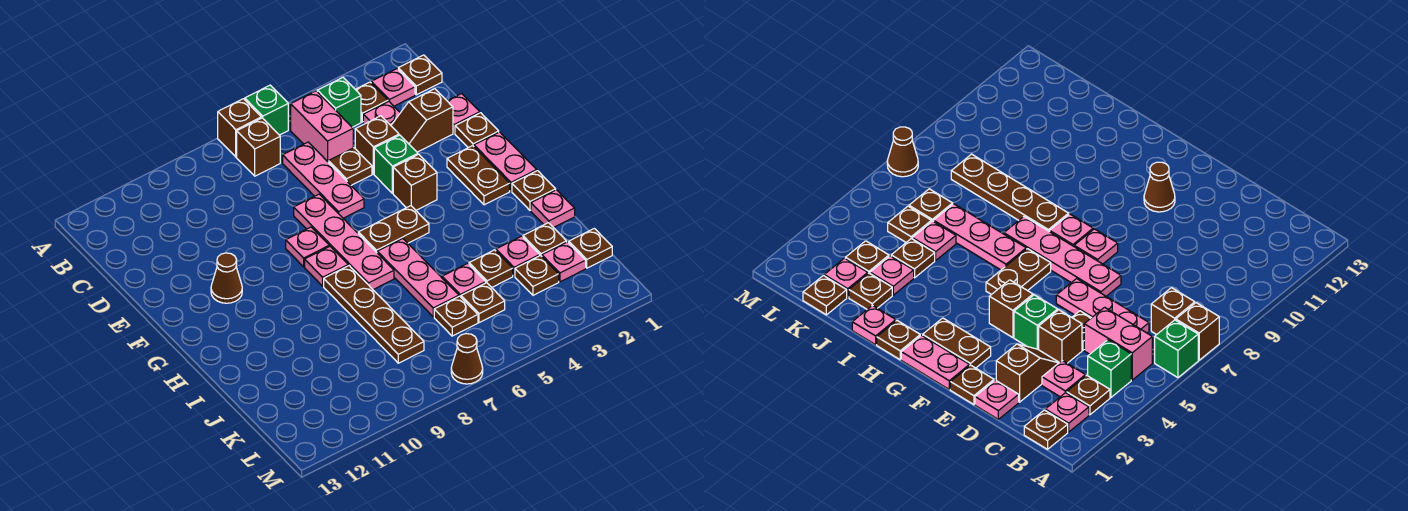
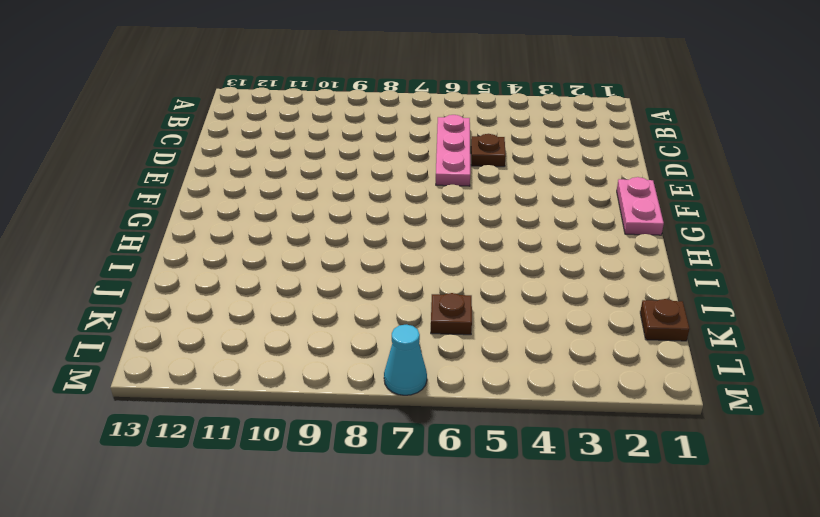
cyan cone M7 level 1 -> brown cone M7 level 1
none -> green brick A6 level 1
none -> brown brick A7 level 1
none -> brown plate B1 level 1
none -> pink plate B2 level 1

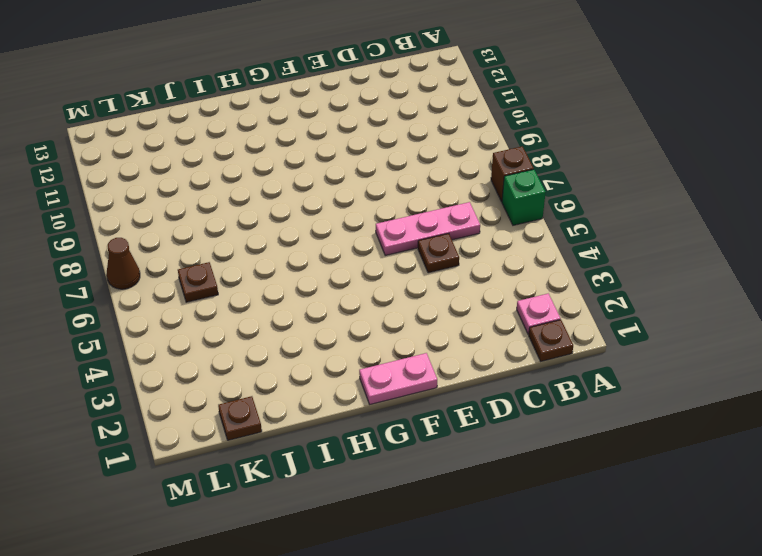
none -> brown plate B3 level 1
none -> green brick B4 level 1
none -> pink brick B5:C5 level 1
none -> brown brick B7 level 1

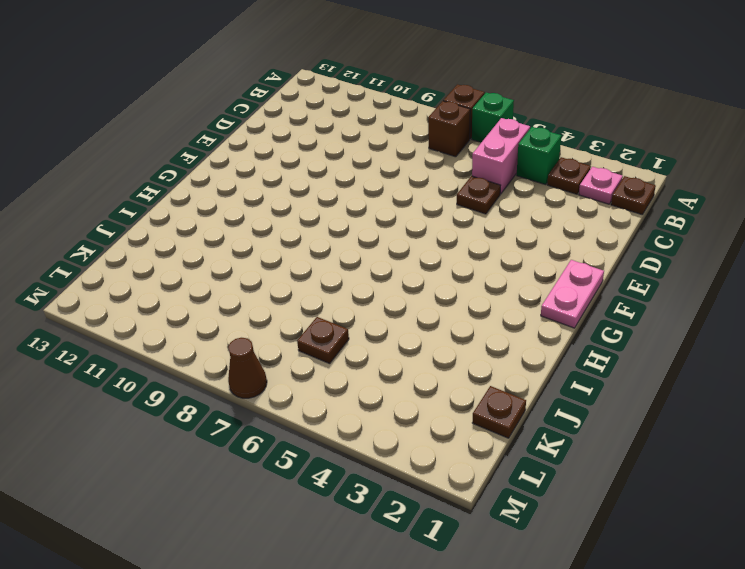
none -> pink plate C3 level 1
none -> pink plate C6:E6 level 1
none -> pink plate D1 level 1
none -> brown slope D2:D3 level 1 top 2

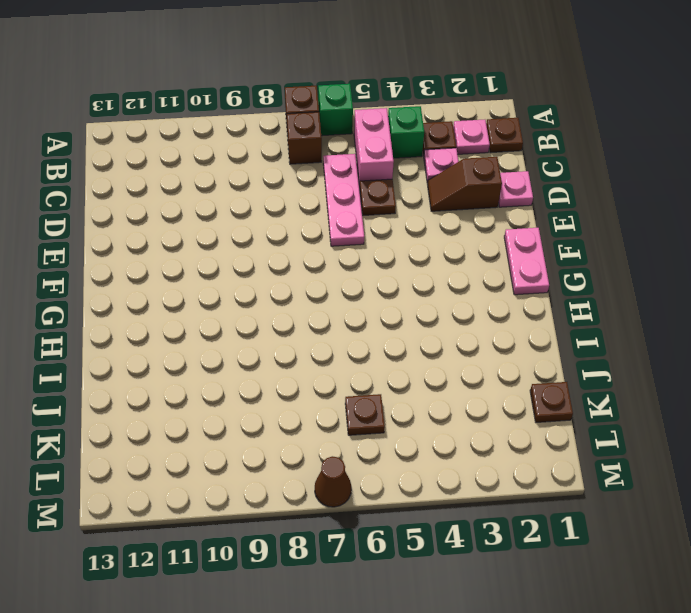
none -> brown brick D4 level 1
none -> brown plate E1 level 1
none -> green brick E4 level 1
none -> pink plate E7:H7 level 1

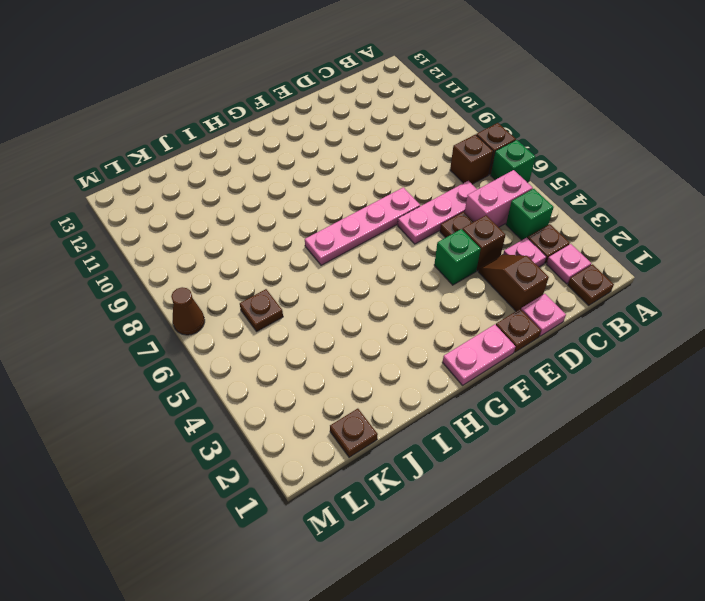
none -> brown plate F2:G2 level 1
none -> brown brick F4 level 1
none -> pink plate F8 level 1
none -> brown cone F11 level 1

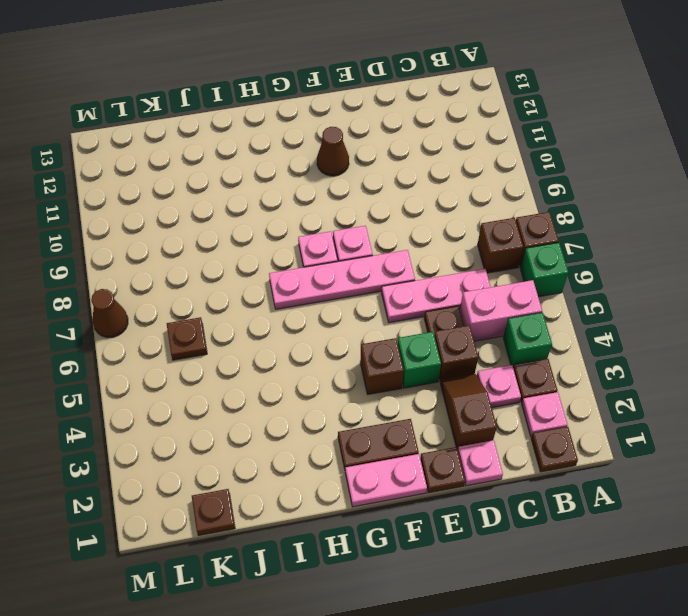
none -> brown plate G5:G6 level 1
none -> brown plate H1 level 1
none -> pink plate H6:J6 level 1
none -> brown plate H8:K8 level 1

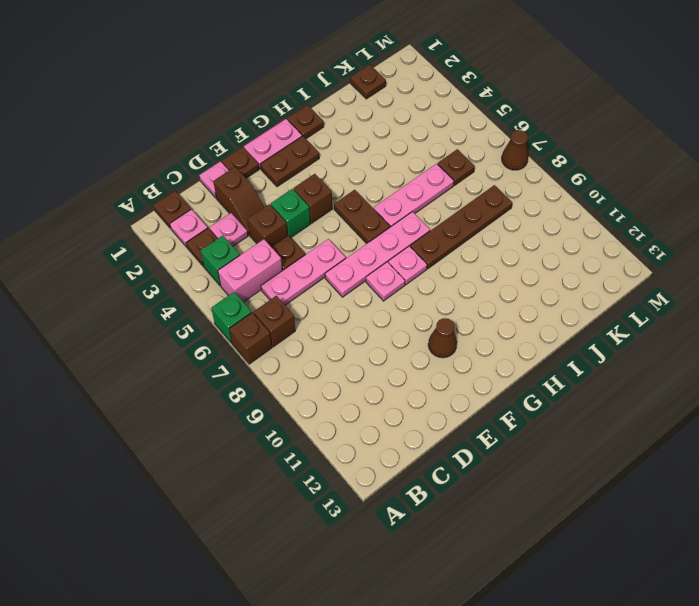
none -> pink plate I1 level 1
none -> brown plate J2 level 1
none -> pink plate J3 level 1
none -> brown plate J4 level 1

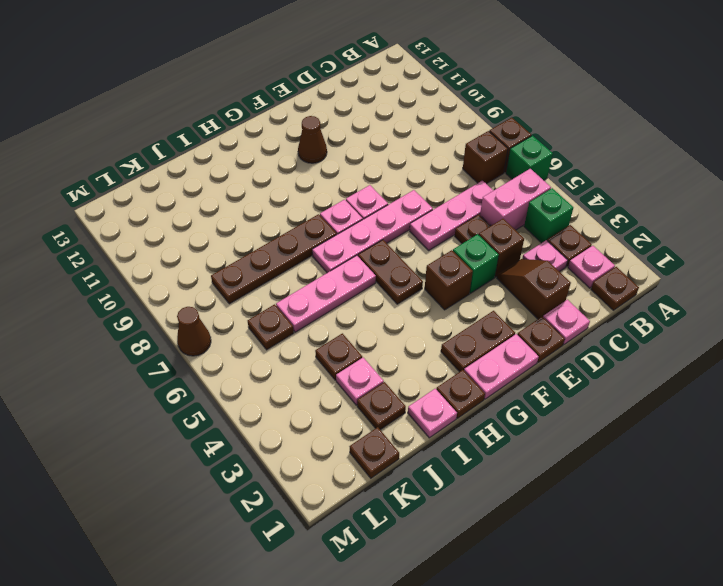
none -> pink plate J5 level 1
none -> pink plate K2 level 1
none -> brown plate K3 level 1
none -> brown plate K5 level 1

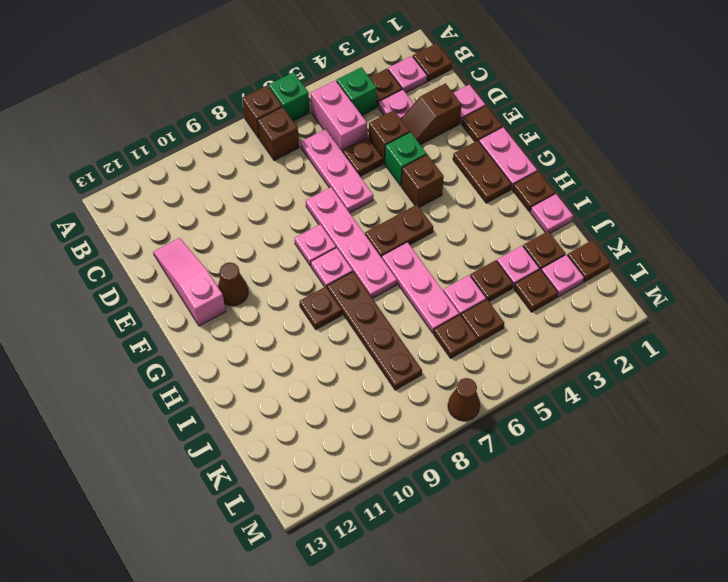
pink slope D12:F12 level 1 top F -> none
brown plate H9 level 1 -> none

